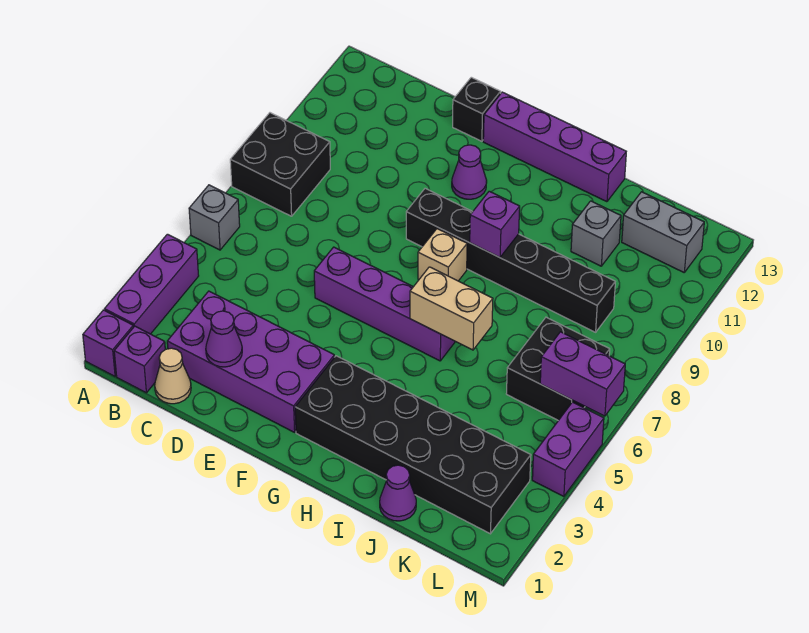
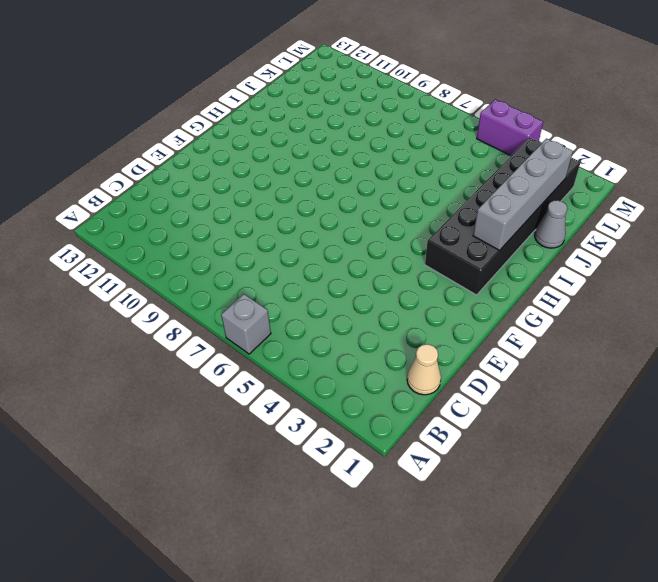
grey brick H2:K2 level 2 -> none
grey cone J1 level 1 -> purple cone J1 level 1
none -> purple brick A1 level 1
none -> purple brick A2:A4 level 1
none -> black brick A8:B9 level 1

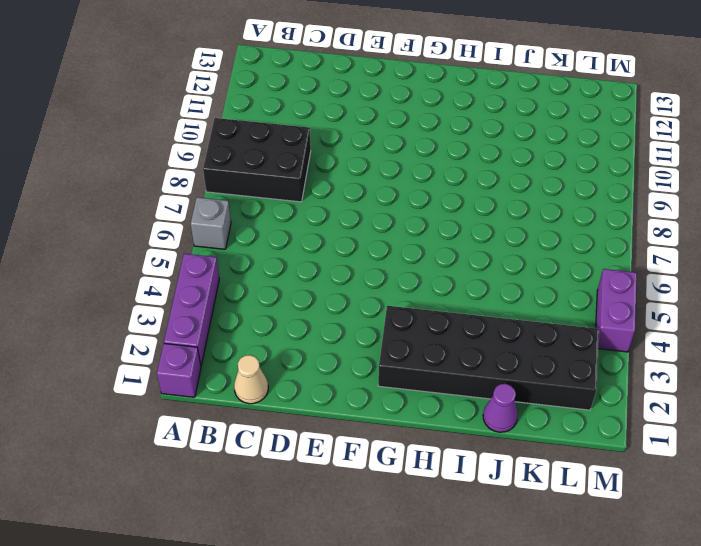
black brick A8:C9 level 1 -> black brick A8:B9 level 1
none -> purple brick B1 level 1
none -> purple brick C2:F3 level 1
none -> purple brick E6:H6 level 1

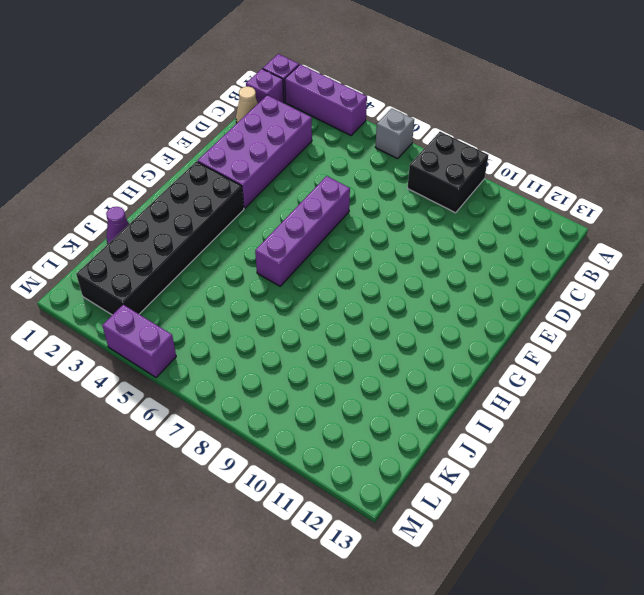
none -> black brick E13 level 1
none -> black brick F9:K9 level 1
none -> purple cone F11 level 1

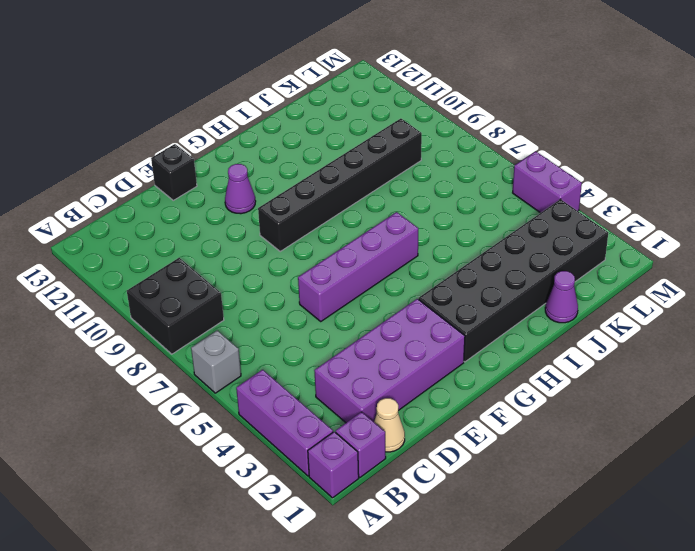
none -> purple brick F13:I13 level 1
none -> tan brick G8 level 1
none -> grey brick J11 level 1

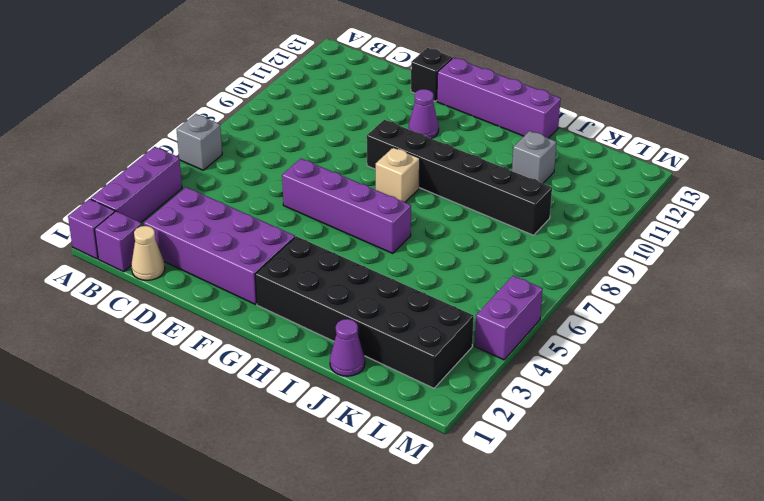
none -> black brick A8:B9 level 1
none -> black brick K6:L7 level 1
none -> grey brick K12:L12 level 1

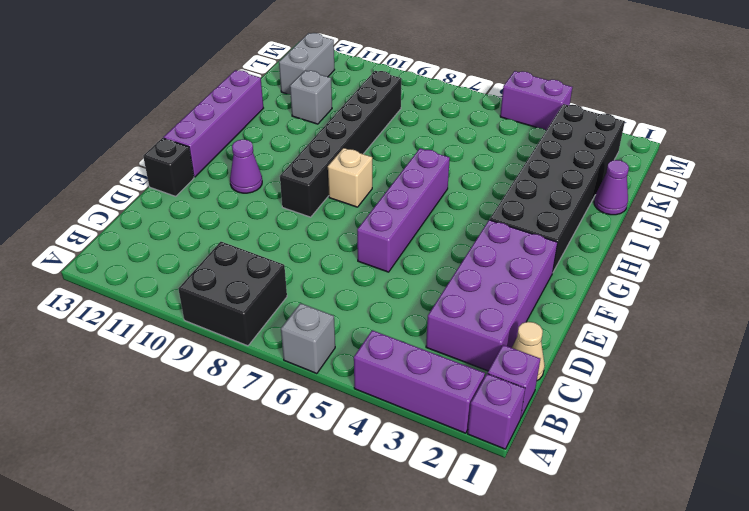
none -> black brick K6:L7 level 1
none -> purple cone D2 level 2
none -> tan brick H6:I6 level 2

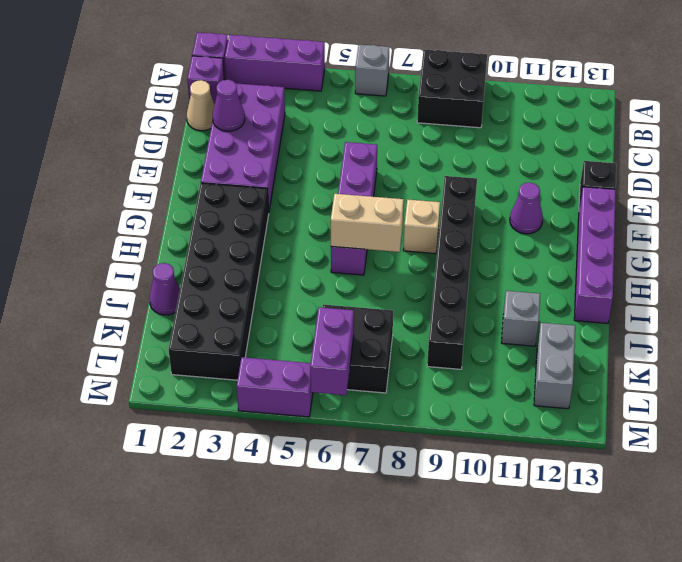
tan brick H6:H7 level 2 -> tan brick H6:I6 level 2
none -> purple brick H9 level 2

